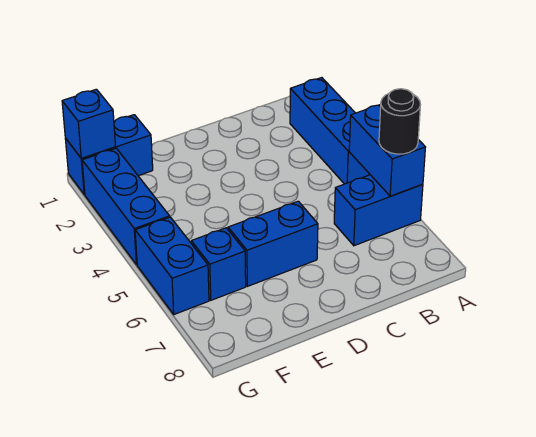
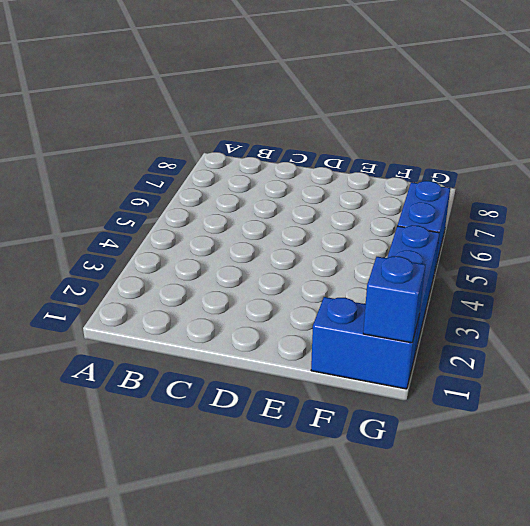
none -> blue brick A2:A4 level 1
none -> blue brick A6:B6 level 1

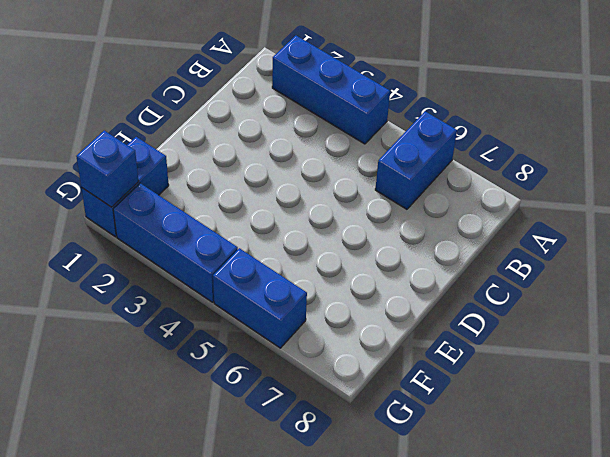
none -> blue brick D6:E6 level 1
none -> blue brick F6 level 1

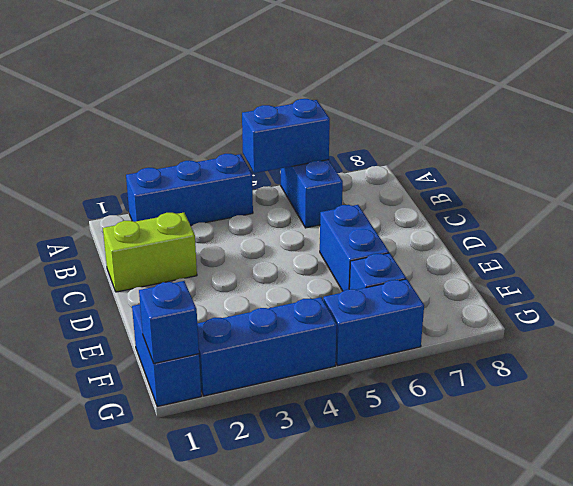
lime brick C1:C2 level 1 -> none
none -> black round brick A6 level 3

